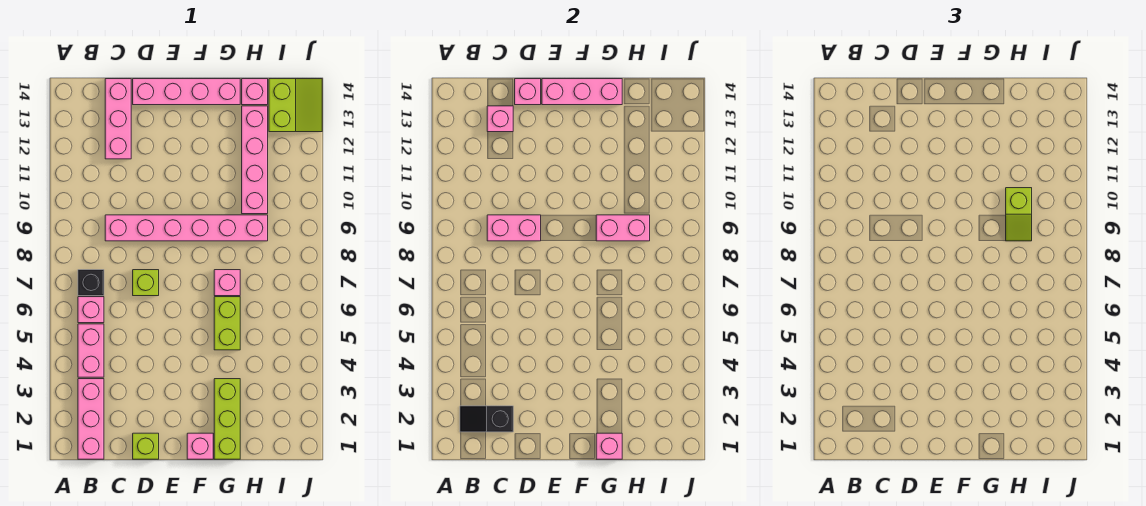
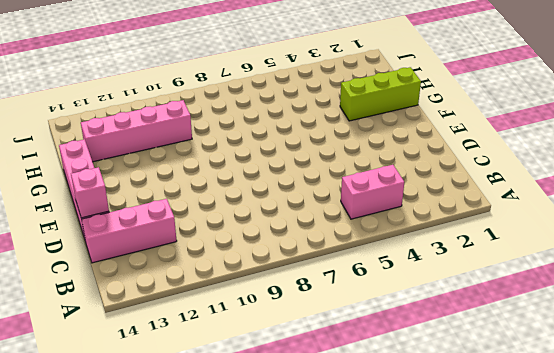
none -> pink brick B1:B3 level 1
none -> pink brick B6 level 1
none -> black brick B7 level 1

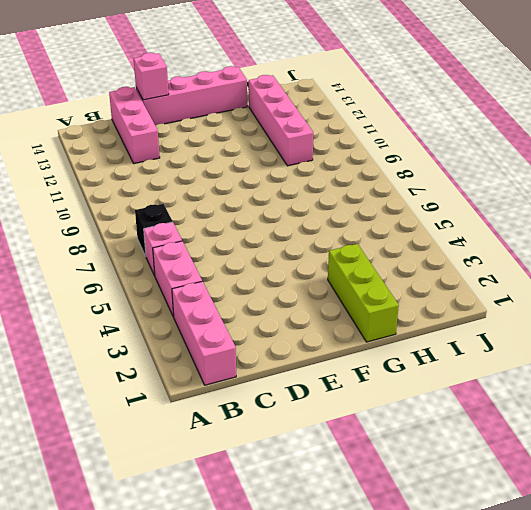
none -> pink brick C9:H9 level 1
none -> lime brick D1 level 1
none -> lime brick D7 level 1

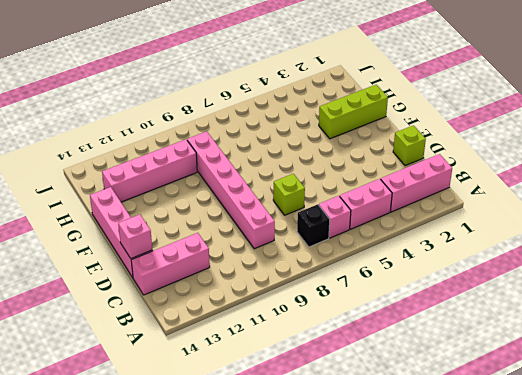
none -> pink brick F1 level 1
none -> lime brick G5:G6 level 1
none -> pink brick G7 level 1

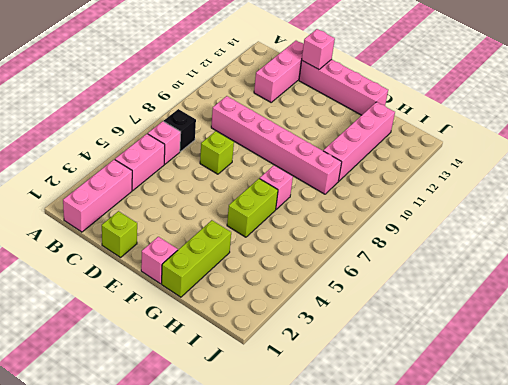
none -> pink brick H14 level 1
none -> lime slope I13:J14 level 1 top I
none -> black slope B2:C2 level 2 top C

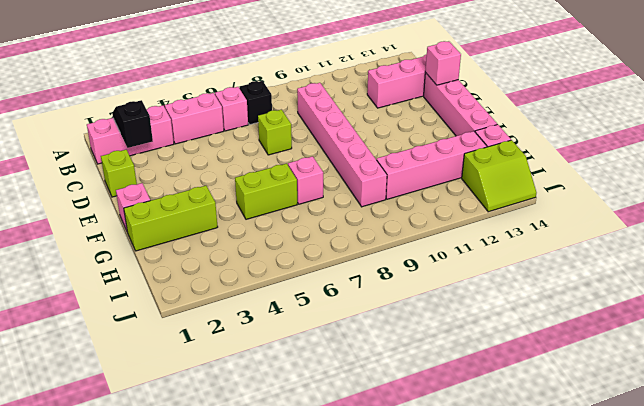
none -> pink brick C9:D9 level 2
none -> pink brick C13 level 2
none -> pink brick E14:G14 level 2

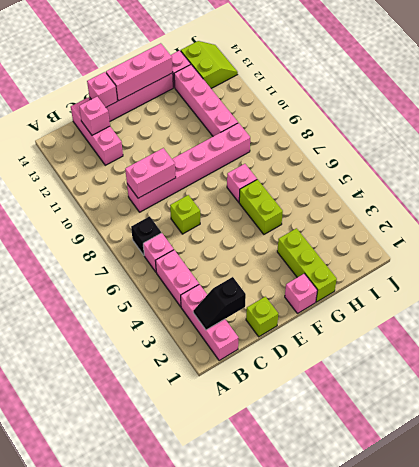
none -> pink brick G1 level 2
none -> pink brick G9:H9 level 2
none -> lime slope H9:H10 level 3 top 10

